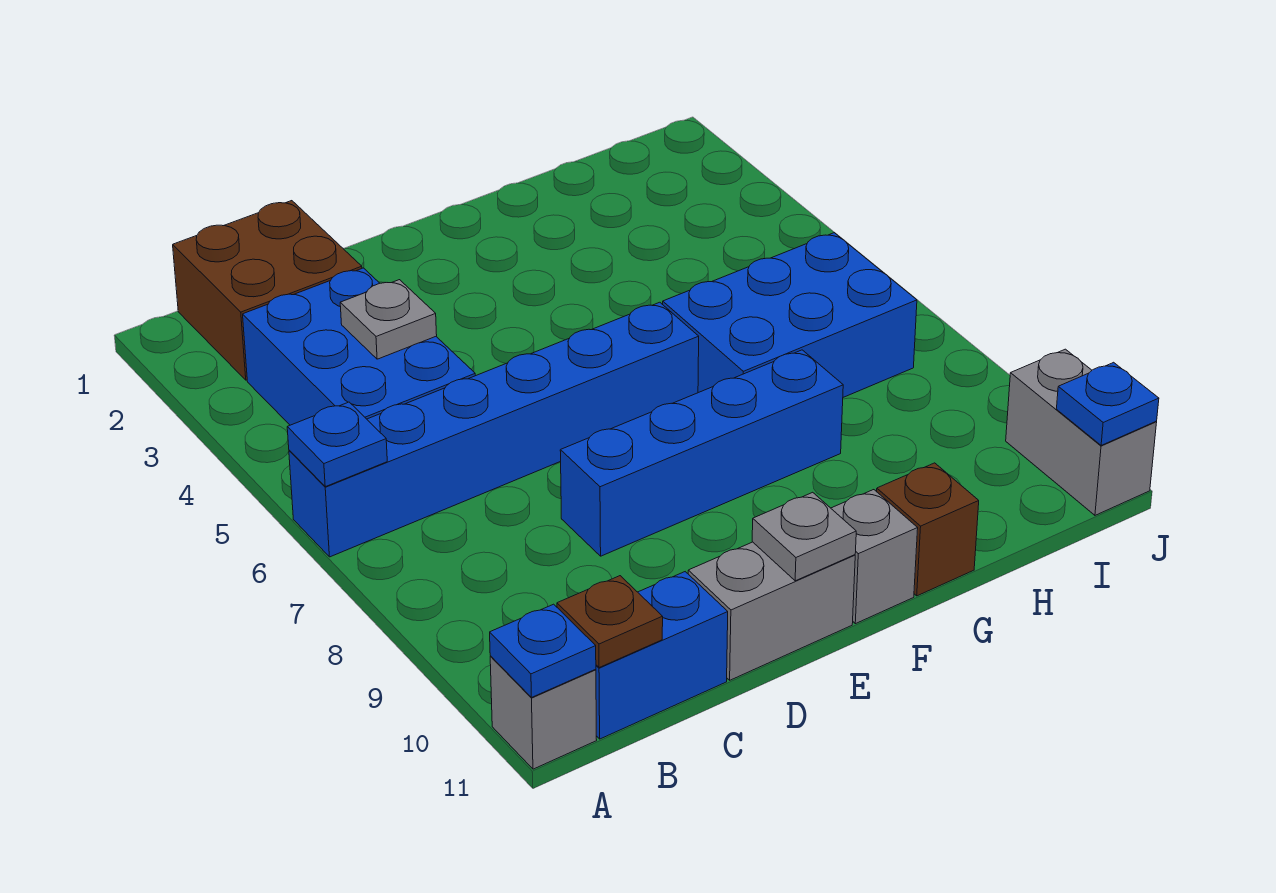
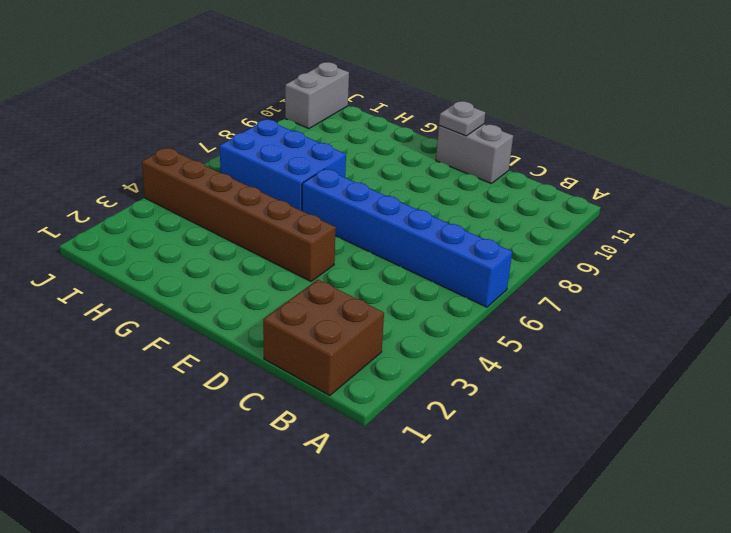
brown brick E4:J4 level 1 -> none
none -> grey brick A11 level 1
none -> blue brick B3:C5 level 1
none -> blue brick B11:C11 level 1

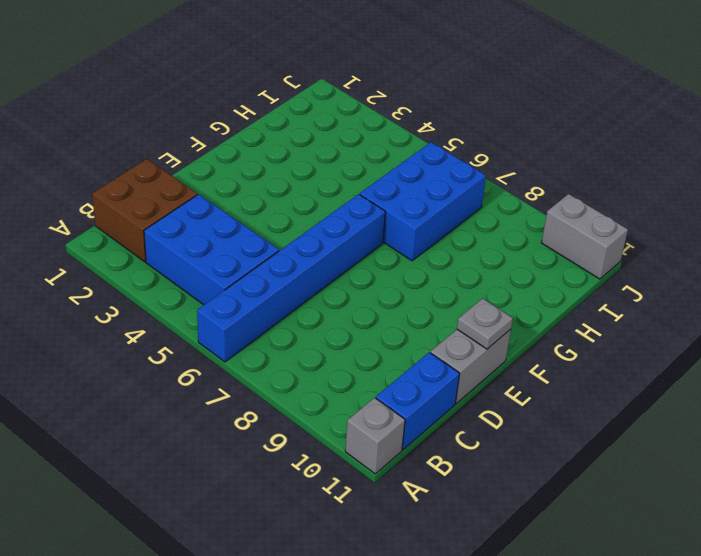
none -> blue brick D8:G8 level 1
none -> grey brick F11 level 1
none -> brown brick G11 level 1

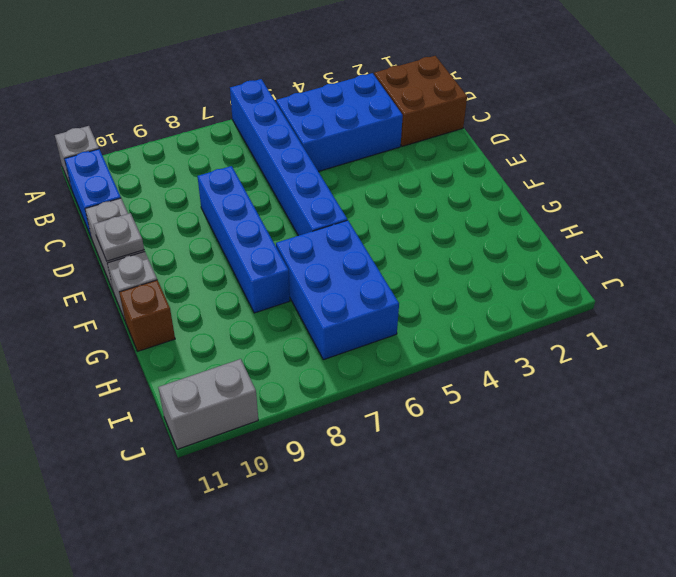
none -> blue plate A6 level 2
none -> blue plate A11 level 2
none -> brown plate B11 level 2

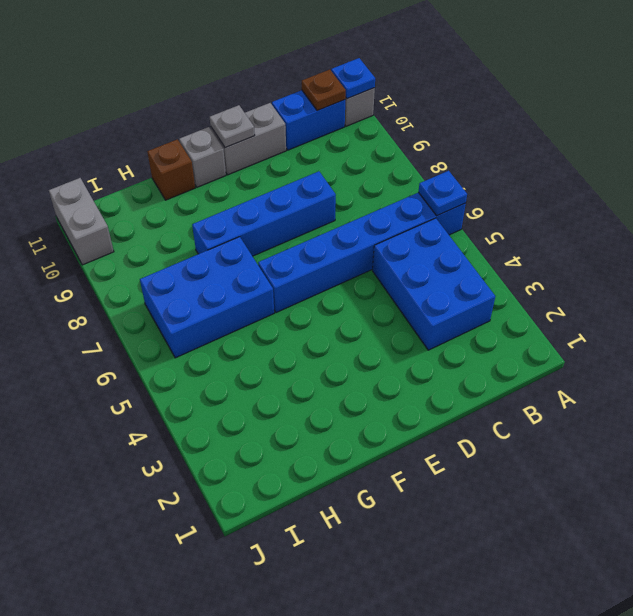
none -> brown brick B1:C2 level 1
none -> grey plate C4 level 2
none -> blue plate J11 level 2

